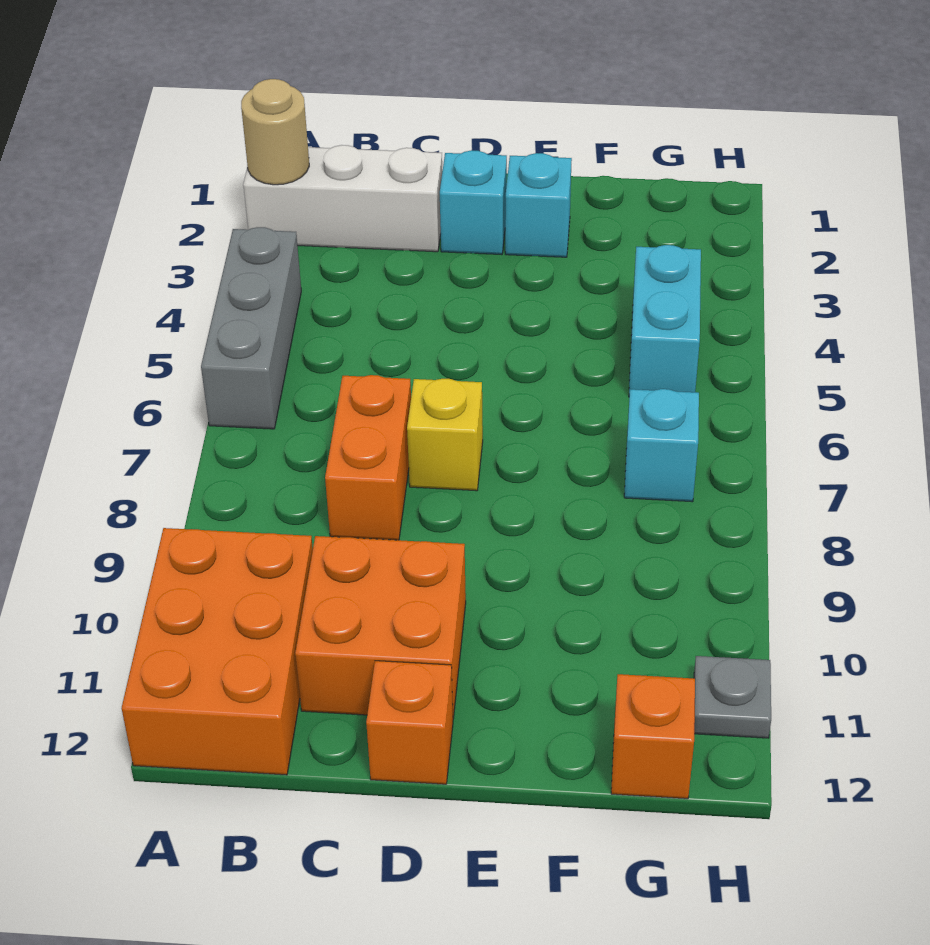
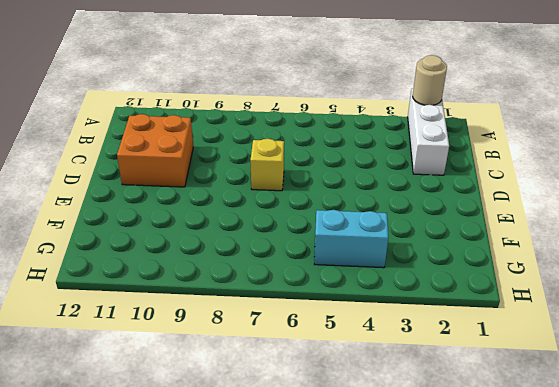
none -> grey brick A4:A6 level 1
none -> orange brick A10:B12 level 1
none -> orange brick C7:C8 level 1

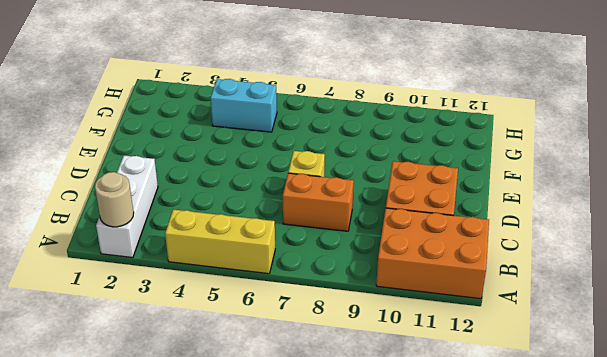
yellow brick A4:A6 level 1 -> grey brick A4:A6 level 1
none -> cyan brick D2 level 1
none -> orange brick D12 level 1
none -> cyan brick E2 level 1

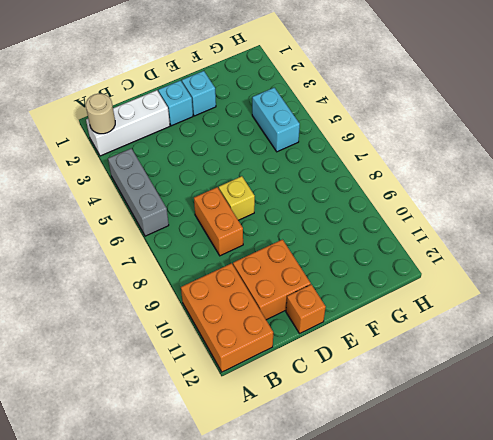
none -> cyan brick G7 level 1
none -> orange brick G12 level 1
none -> grey plate H11 level 1

